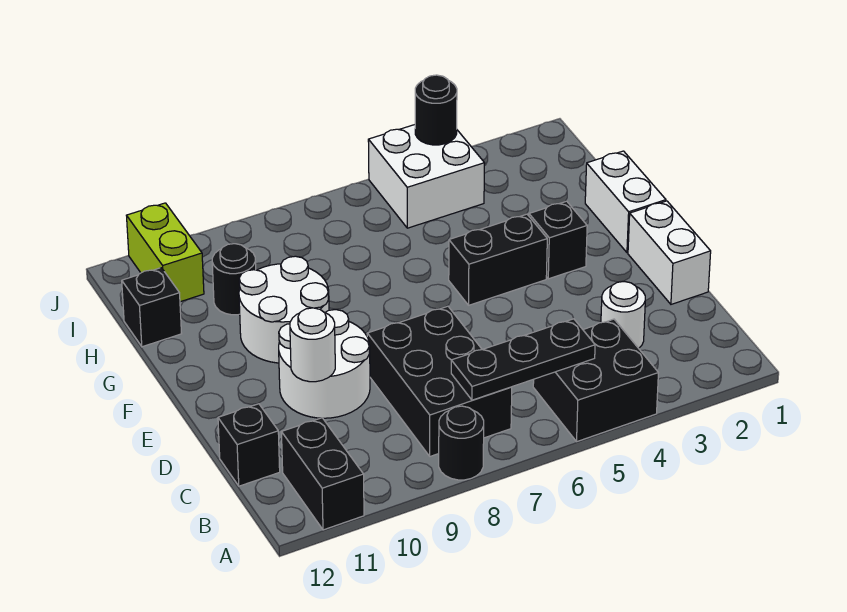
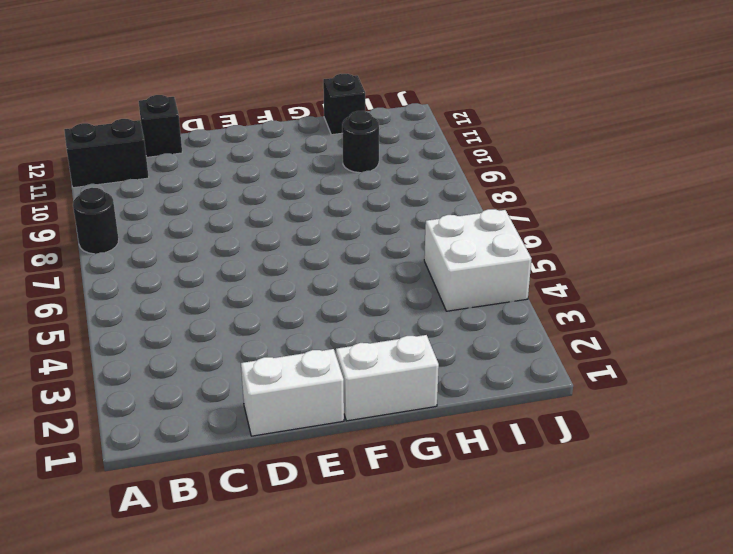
none -> black brick A4:B5 level 1
none -> black brick B7:D8 level 1
none -> white round brick C3 level 1

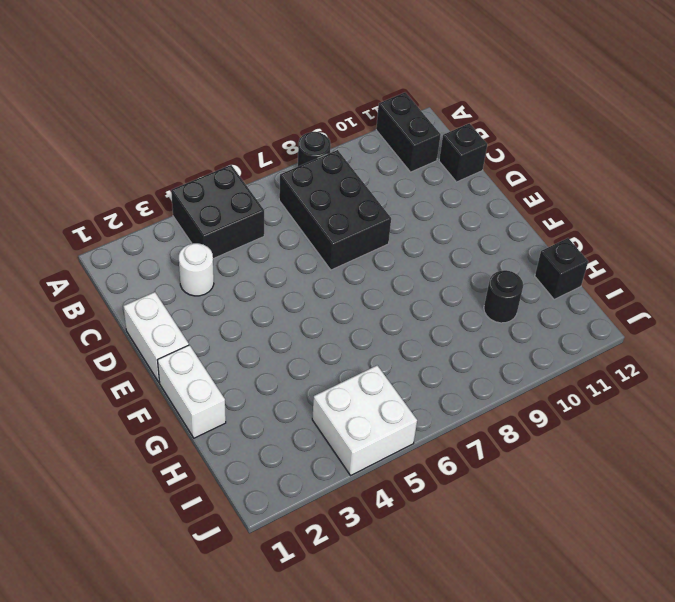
none -> white round brick D9:E10 level 1
none -> black brick F3 level 1
none -> black brick F4:F5 level 1

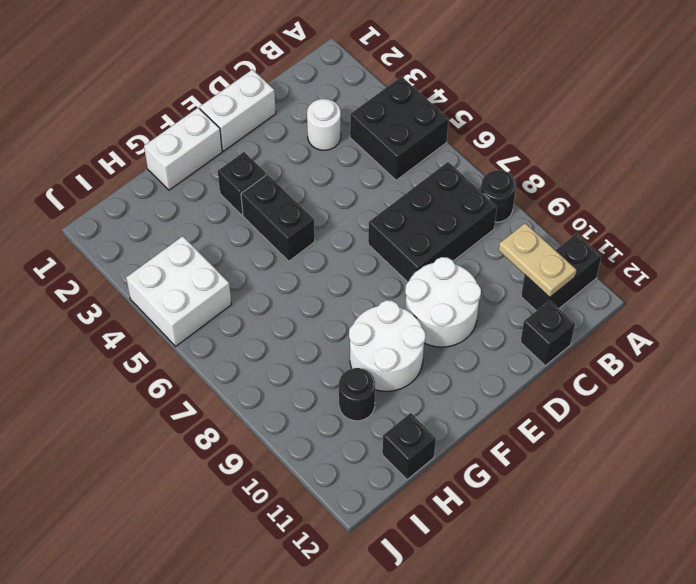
tan plate B10:B11 level 2 -> none
none -> lime brick I11:J11 level 1
none -> black plate B5:B7 level 2
none -> white round brick D10 level 2

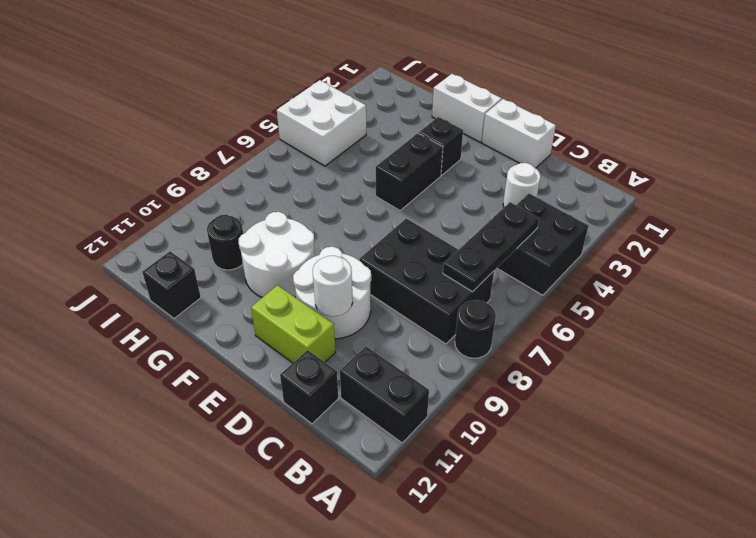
lime brick D11:E11 level 1 -> lime brick I11:J11 level 1
none -> black round brick J4 level 2

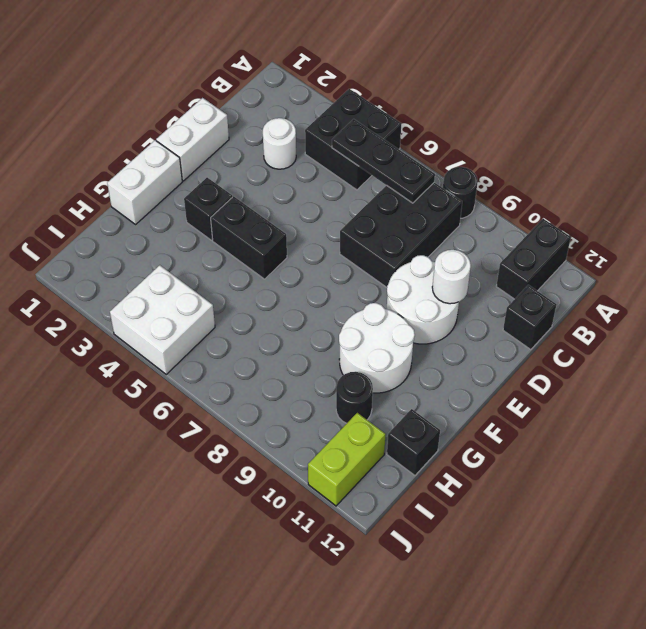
none -> black round brick J4 level 2

